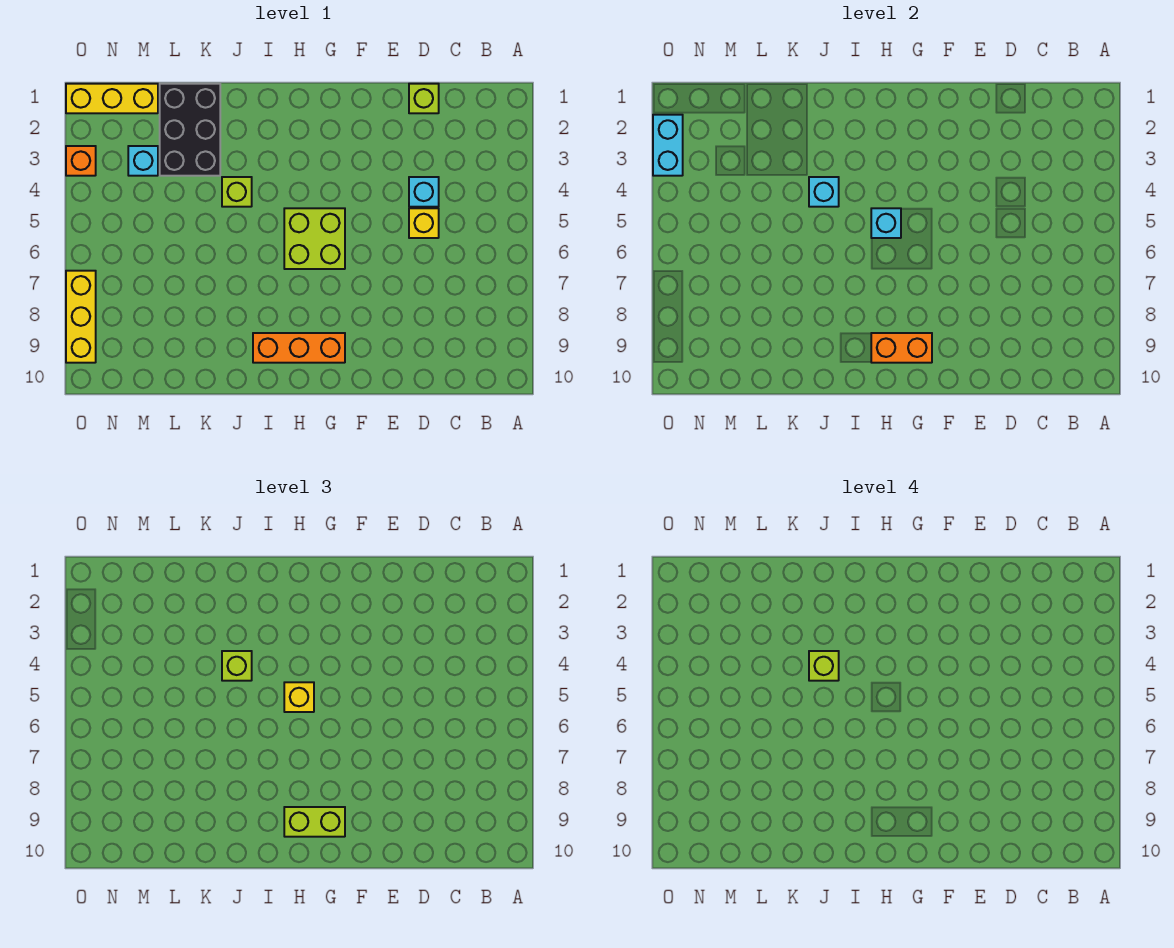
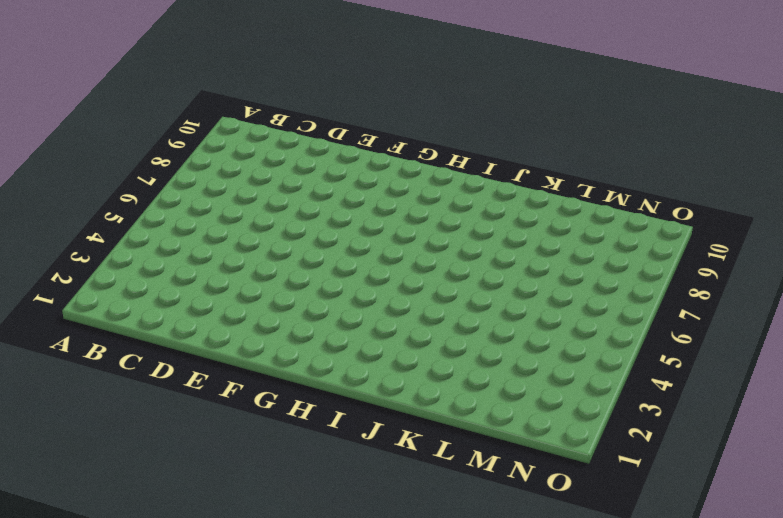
none -> lime brick D1 level 1
none -> cyan brick D4 level 1
none -> yellow brick D5 level 1

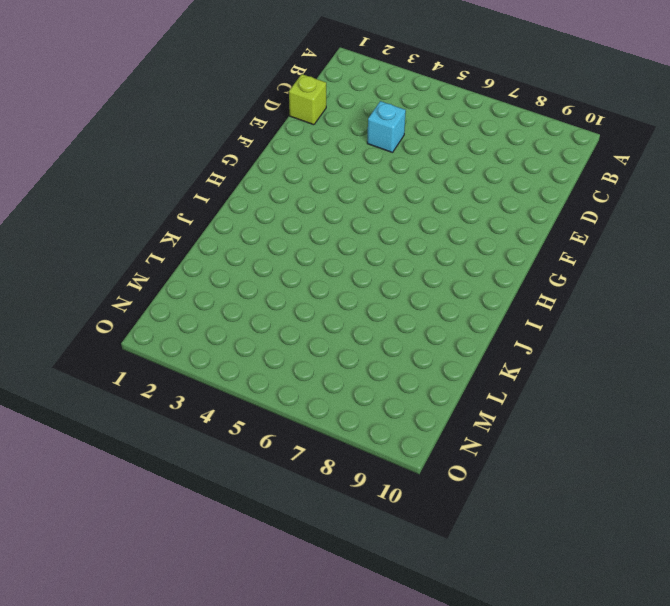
none -> yellow brick D5 level 1
none -> lime brick G5:H6 level 1
none -> orange brick G9:I9 level 1

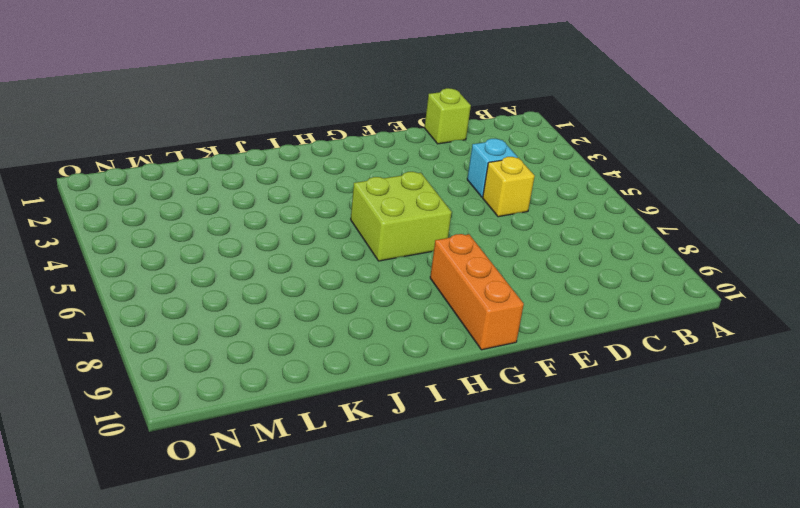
orange brick G8:G10 level 1 -> orange brick G9:I9 level 1
none -> lime brick J4 level 1
none -> black brick K1:L3 level 1
none -> yellow brick M1:O1 level 1

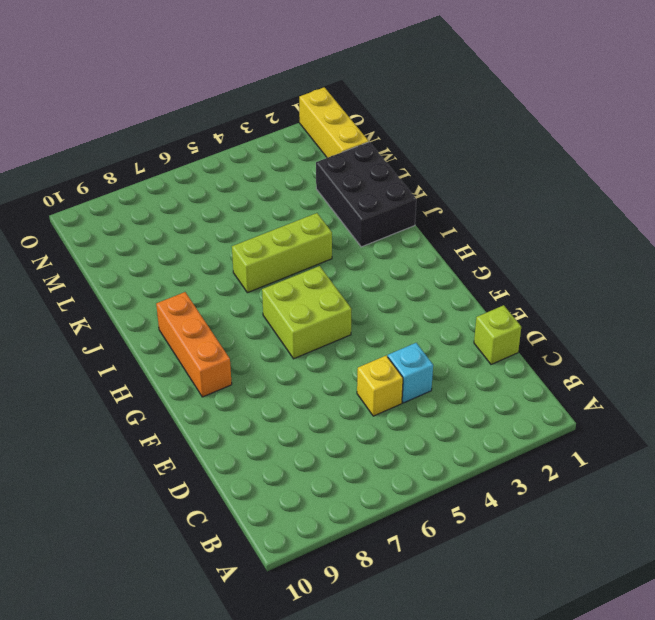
black brick J1:L2 level 1 -> black brick K1:L3 level 1
lime brick J4:J6 level 1 -> lime brick J4 level 1
none -> cyan brick M3 level 1
none -> orange brick O3 level 1
none -> yellow brick O7:O9 level 1

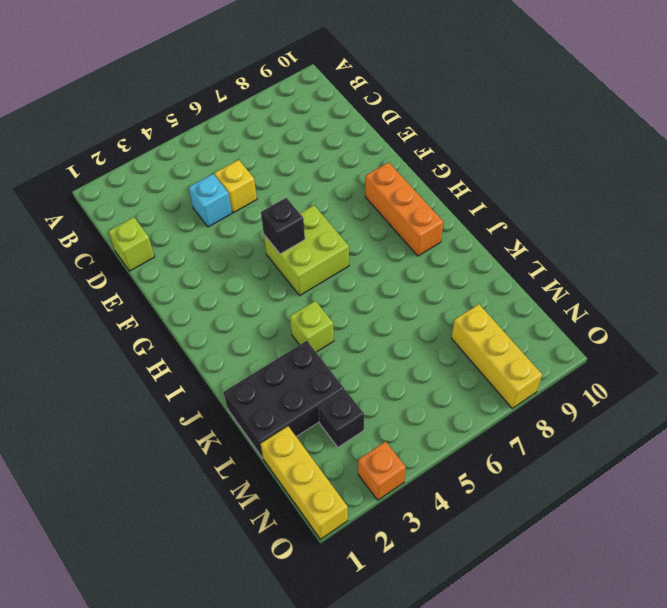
black brick G5 level 2 -> none
black brick M3 level 1 -> cyan brick M3 level 1
yellow brick M8:O8 level 1 -> yellow brick O7:O9 level 1
none -> orange brick G9:H9 level 2
none -> cyan brick H5 level 2
none -> cyan brick J4 level 2

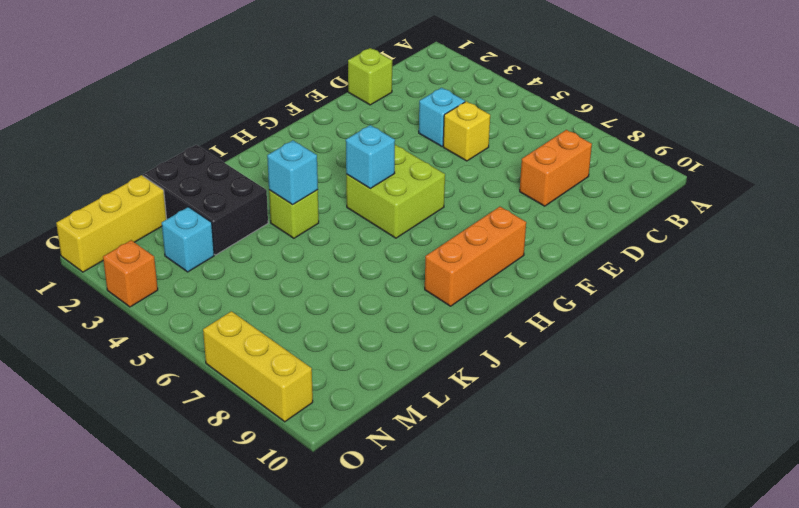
orange brick C8:D8 level 1 -> orange brick G9:H9 level 2
none -> cyan brick O2:O3 level 2
none -> lime brick G9:H9 level 3
none -> yellow brick H5 level 3

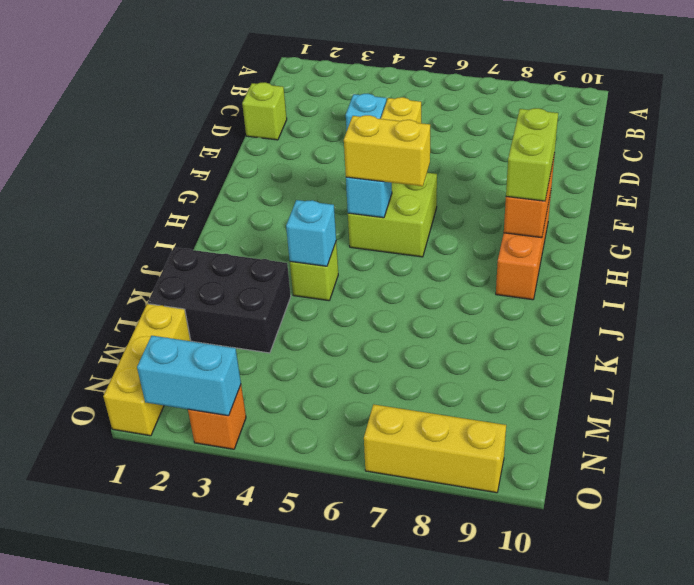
yellow brick H5:H6 level 3 -> yellow brick H5 level 3
none -> cyan brick M3 level 1
none -> lime brick J4 level 3
none -> lime brick J4 level 4

